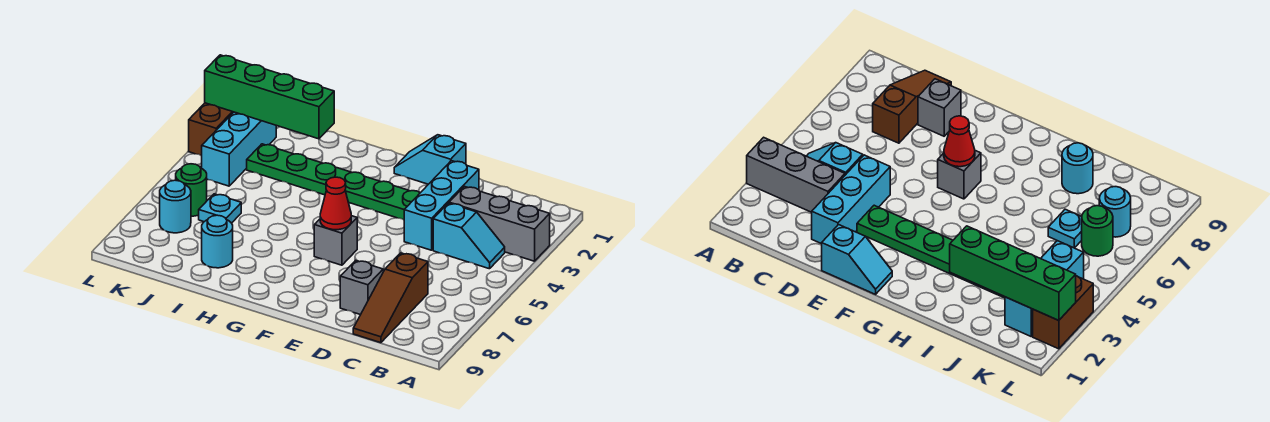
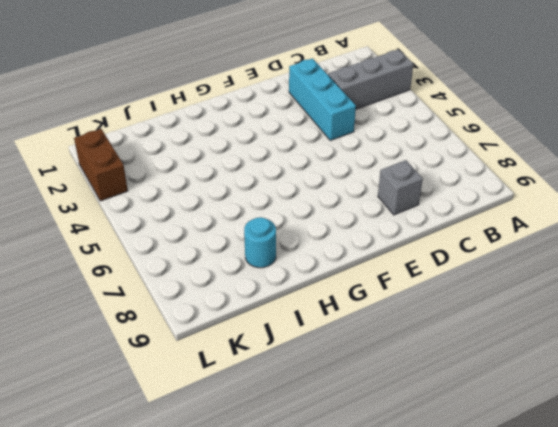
none -> cyan slope B4:C4 level 1 top C
none -> brown slope C7:C9 level 1 top 7
none -> cyan slope E1:F1 level 1 top E

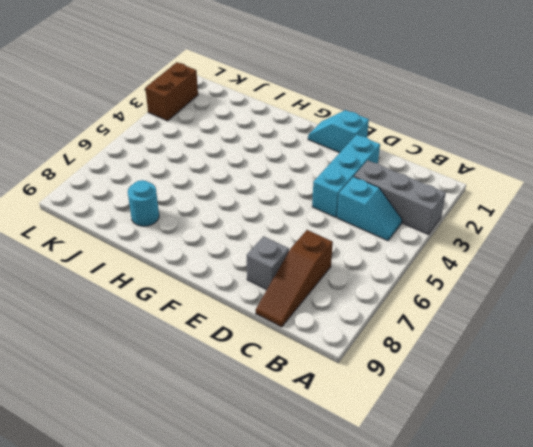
none -> green plate E3:J3 level 1
none -> grey brick F6 level 1
none -> cyan plate J6 level 1

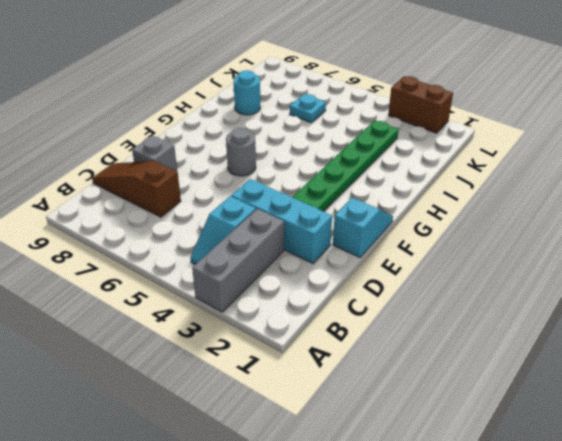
grey round brick F6 level 1 -> grey brick F6 level 1
none -> cyan brick K2:K4 level 1
none -> green round brick K6 level 1
none -> cyan round brick K7 level 1

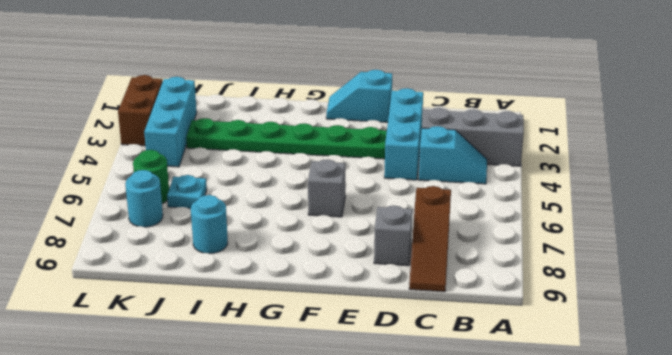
none -> red cone F6 level 2
none -> green brick I2:L2 level 2

